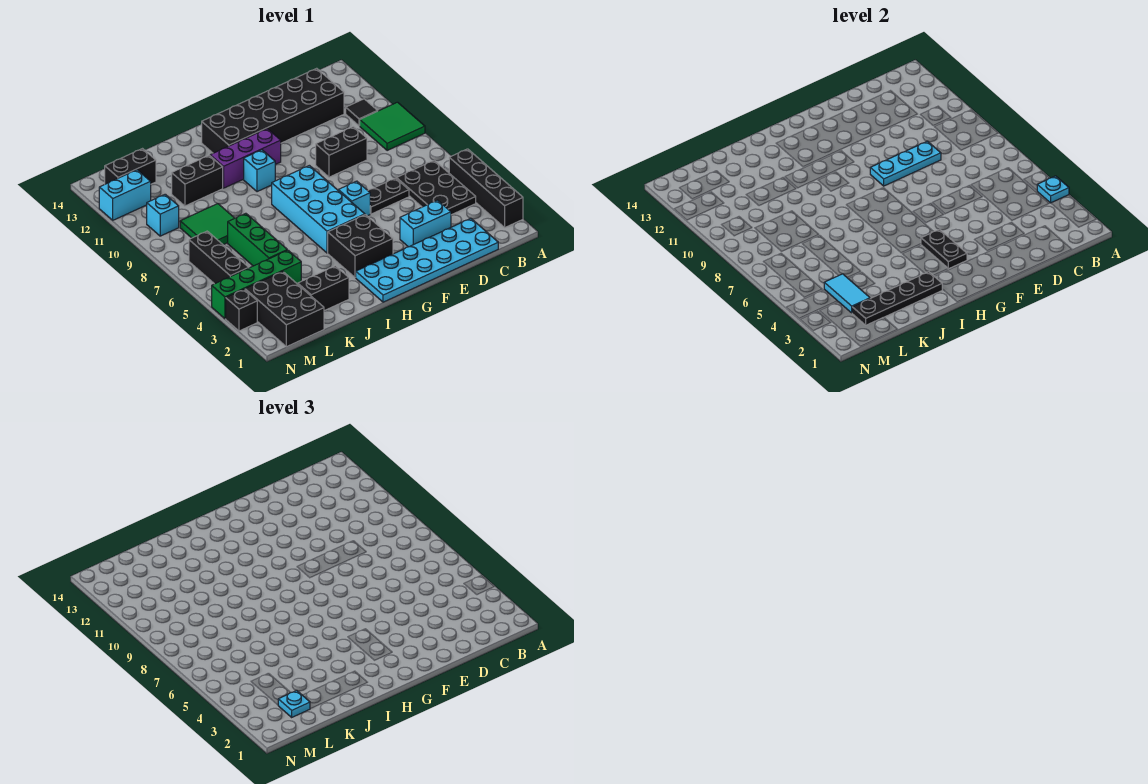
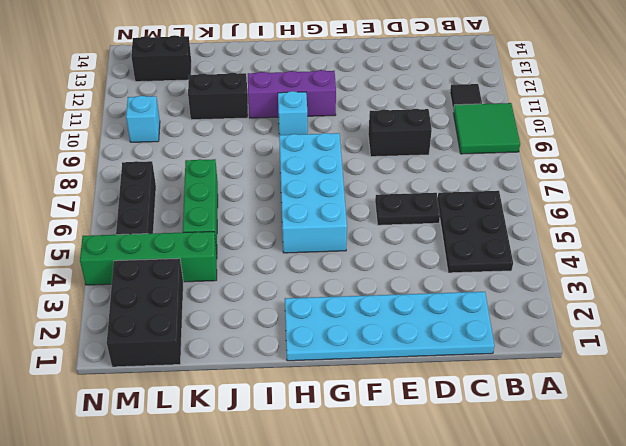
none -> black brick A2:A5 level 1
none -> black brick C12:H13 level 1
none -> cyan brick D3:E3 level 1
none -> cyan brick F6 level 1

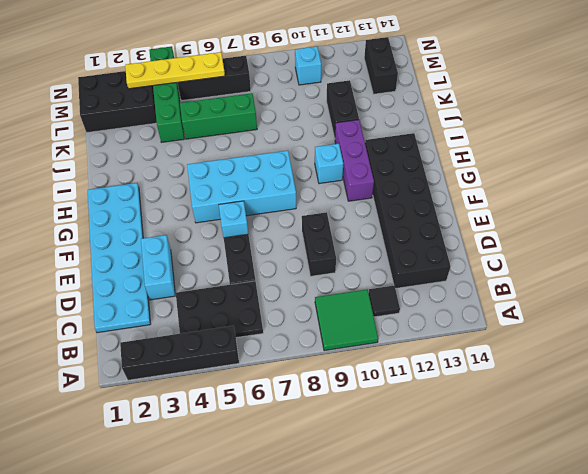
yellow plate M3:M6 level 2 -> none
none -> black brick G3:H4 level 1
none -> black brick J2:K2 level 1
none -> green tile K8:L9 level 1
none -> cyan brick M12:N12 level 1

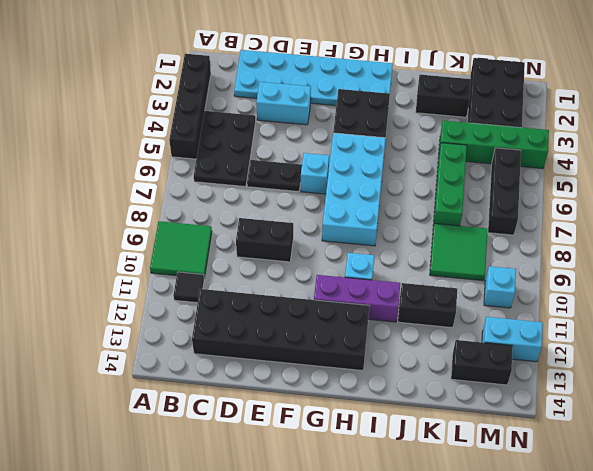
none -> black brick N3 level 1
none -> cyan plate A4 level 2
none -> cyan plate D9:F9 level 2
none -> black plate G3:G4 level 2

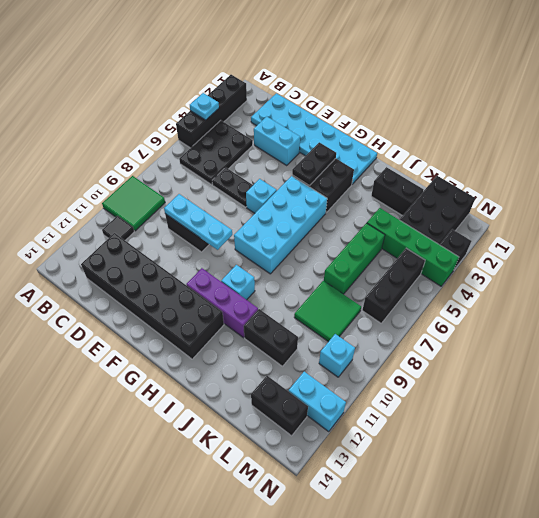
none -> black plate I2:L2 level 2
none -> cyan tile L3:L4 level 2
none -> cyan plate L2 level 3

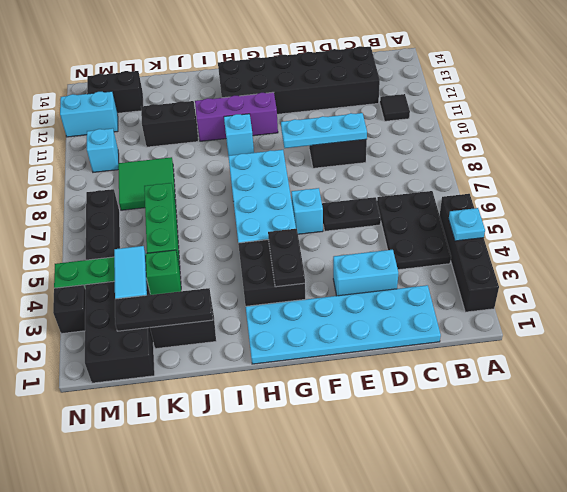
black plate J2:L2 level 2 -> black plate I2:L2 level 2
none -> green tile A9:B10 level 1
none -> cyan plate L2 level 3

